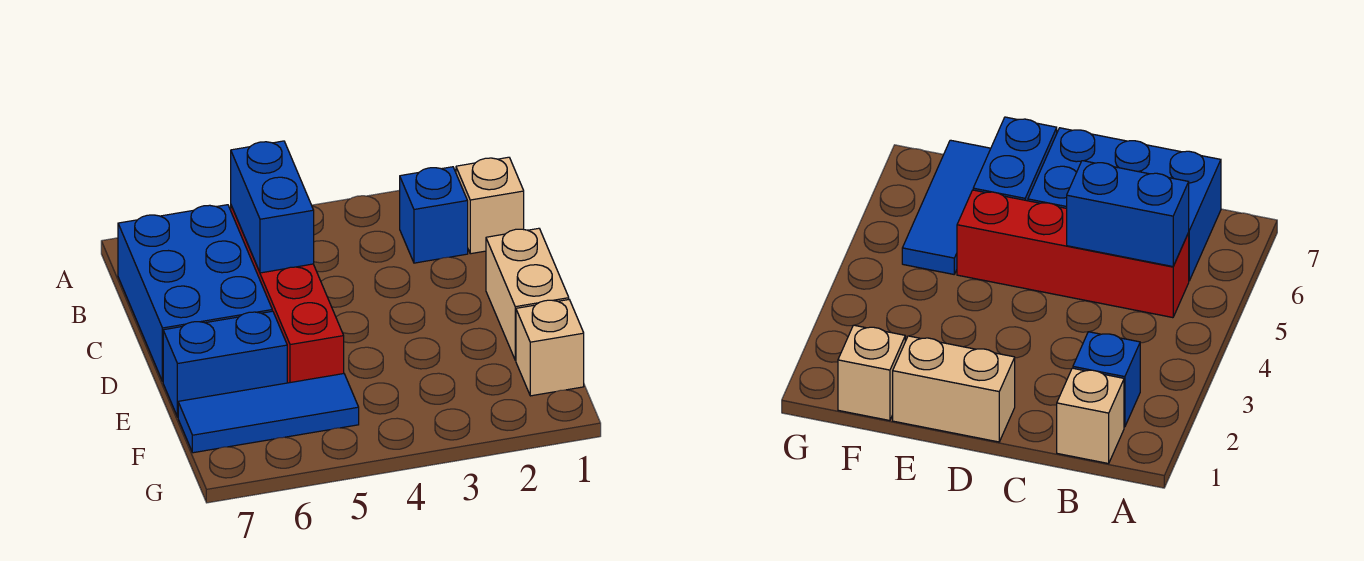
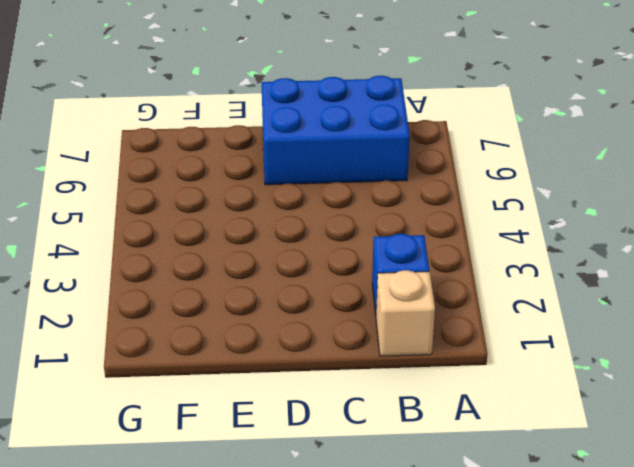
none -> red brick B5:E5 level 1
none -> tan brick D1:E1 level 1

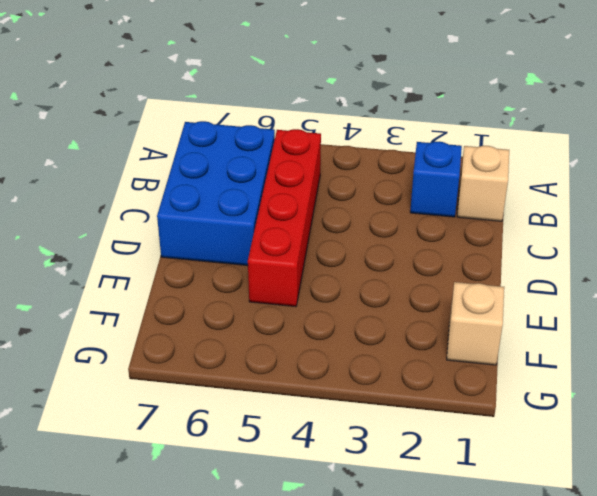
none -> tan brick D1:E1 level 1
none -> blue brick E6:E7 level 1

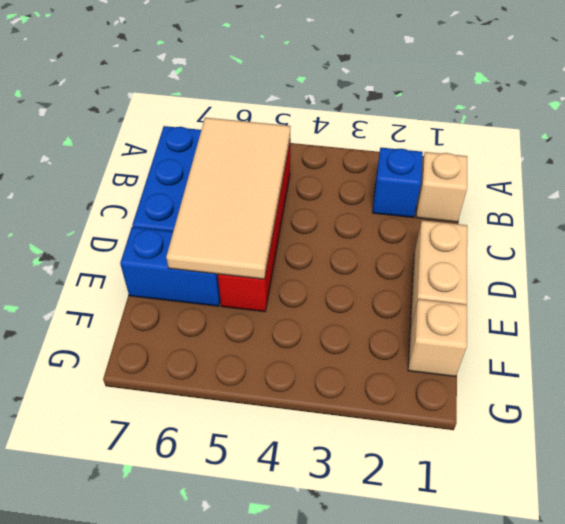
tan tile B5:E6 level 2 -> blue brick B5:C5 level 2
none -> blue tile F5:F7 level 1

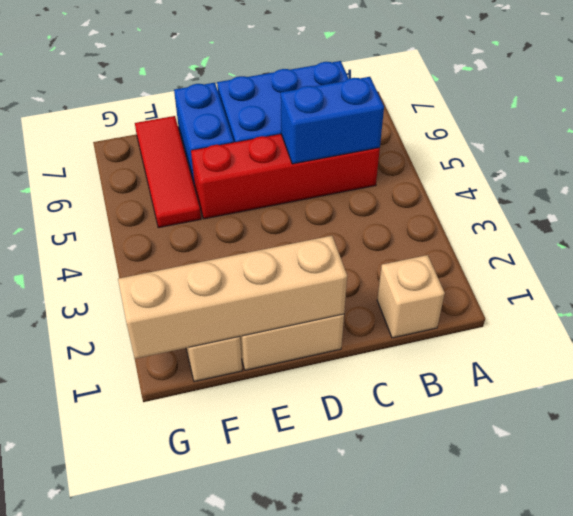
tan brick D1:G1 level 2 -> none
red tile F5:F7 level 1 -> blue tile F5:F7 level 1
none -> blue brick B2 level 1

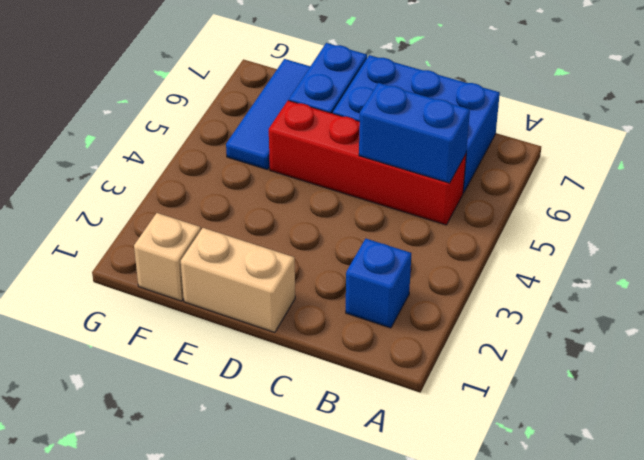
none -> tan brick B1 level 1

